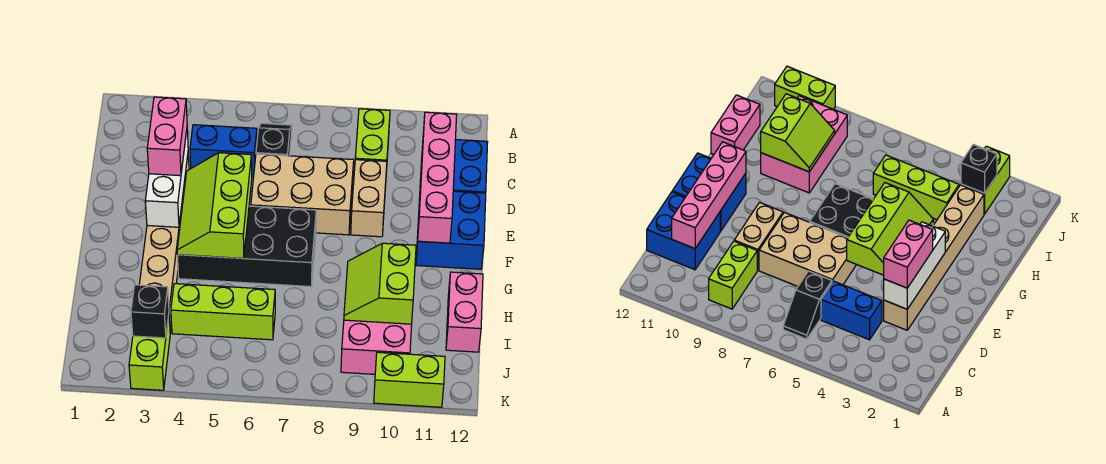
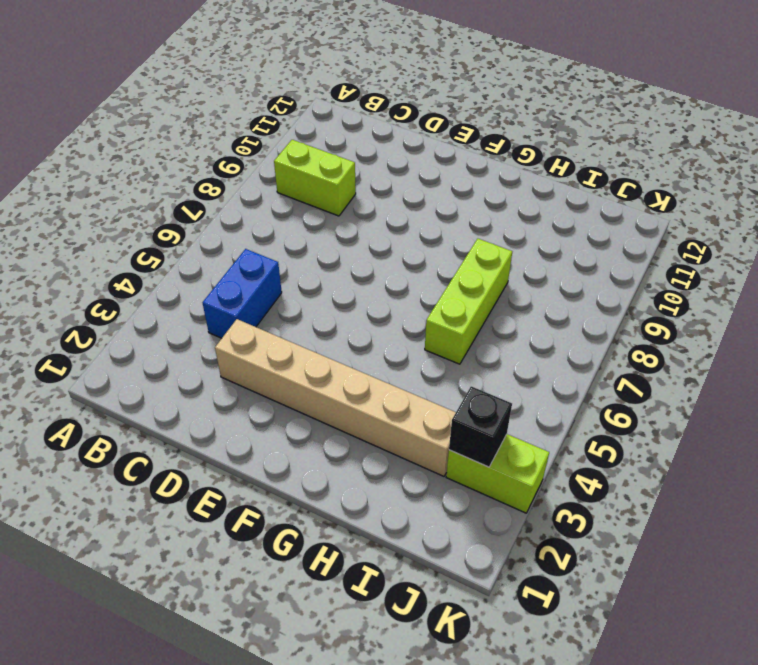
lime brick H6:H8 level 1 -> lime brick I4:I6 level 1
none -> black slope B6:C6 level 1 top C
none -> blue brick C11:D12 level 1
none -> tan brick D6:E8 level 1

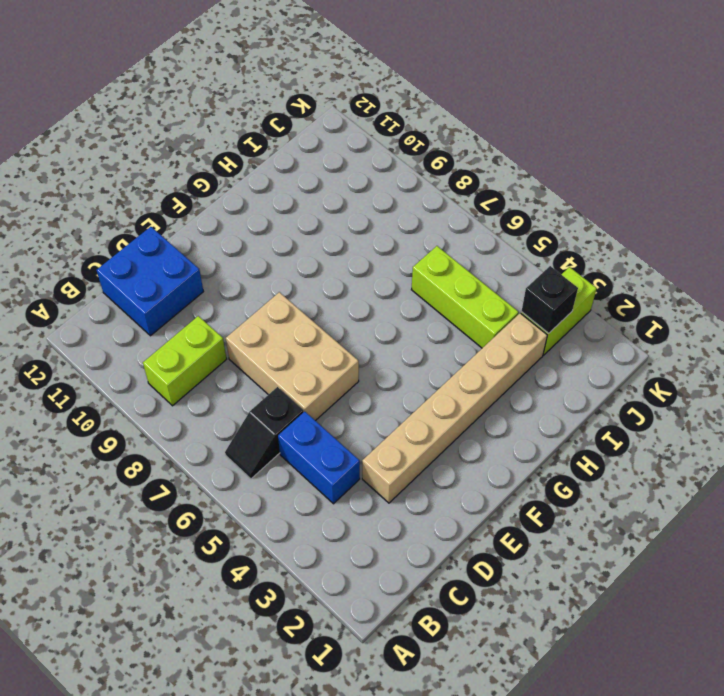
none -> tan brick D9:E9 level 1
none -> blue brick E11:F12 level 1
none -> black brick F4:G7 level 1

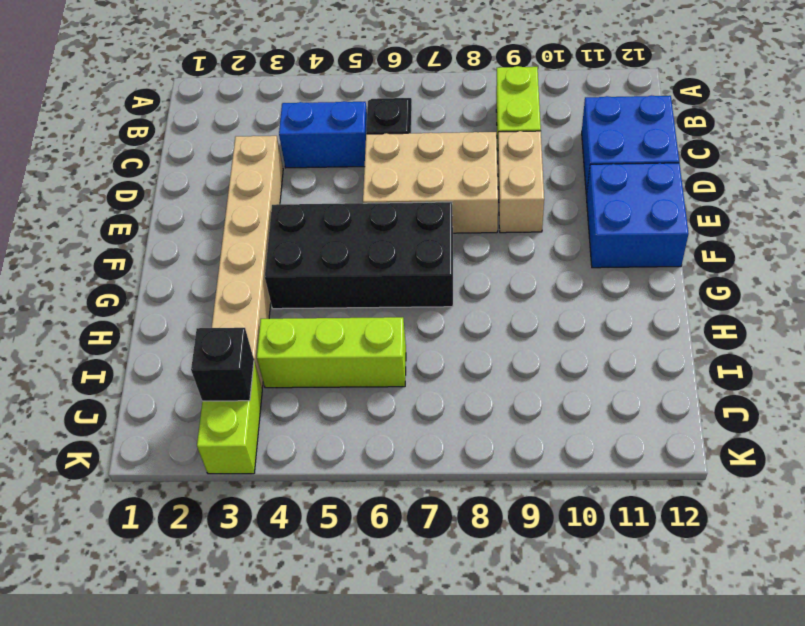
none -> pink brick H9:J10 level 1
none -> pink brick H12:I12 level 1
none -> lime brick K10:K11 level 1

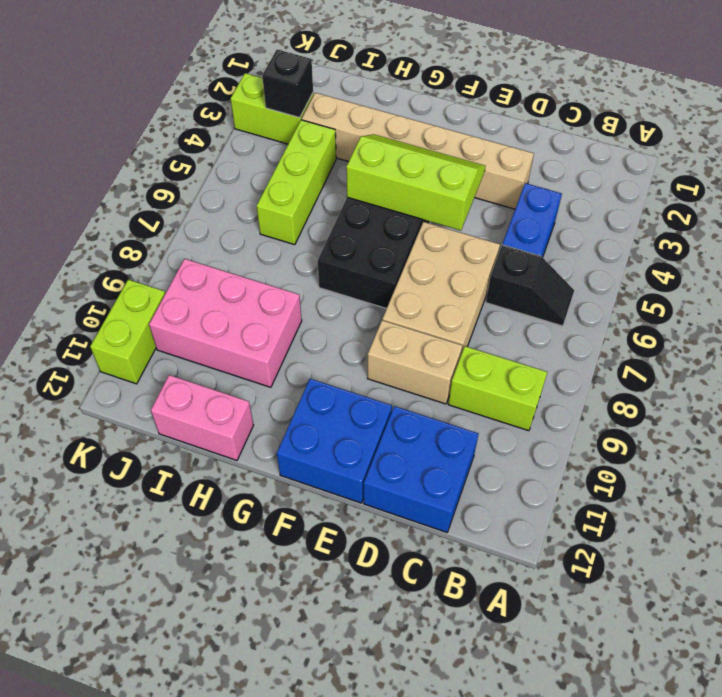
none -> pink brick C11:F11 level 2
none -> white brick D3:F3 level 2
none -> lime slope H9:I10 level 2 top 10

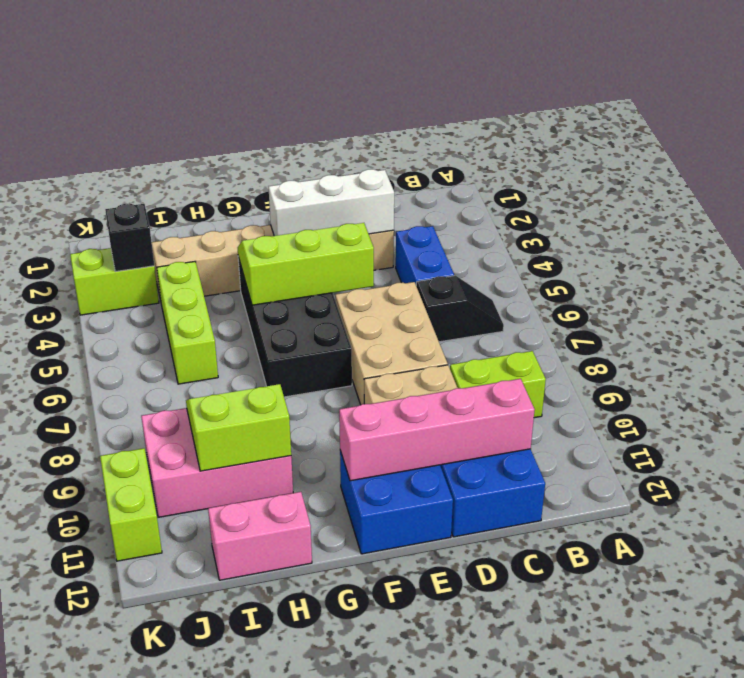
none -> pink brick D3:E3 level 3

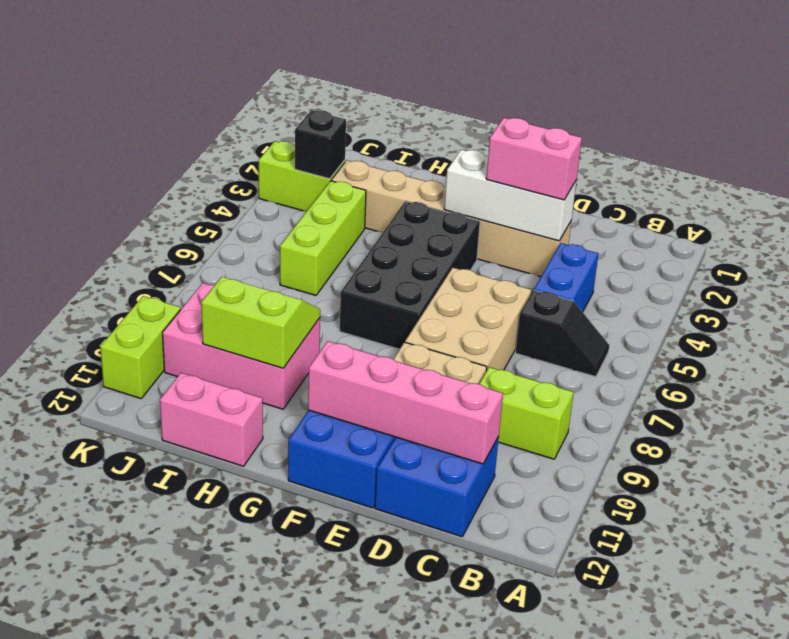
none -> lime slope E4:G5 level 2 top 5

